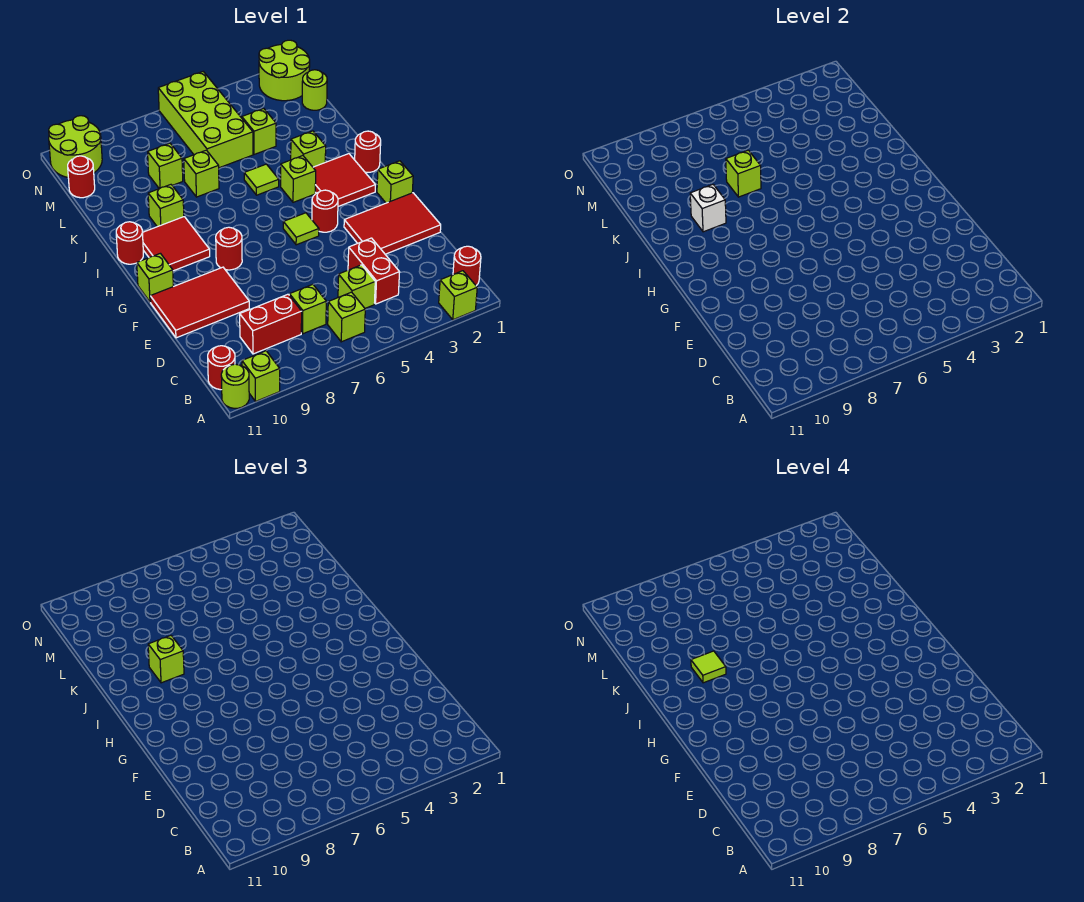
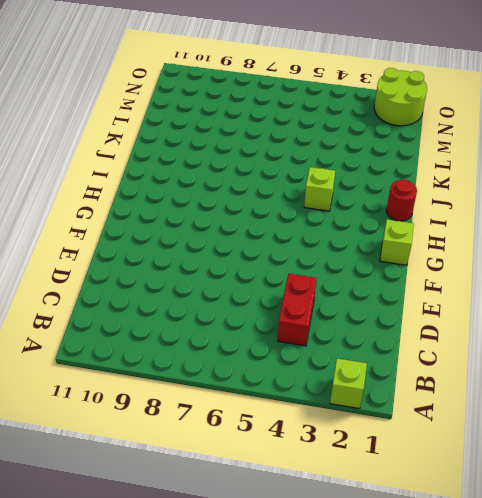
none -> lime brick A10 level 1
none -> lime round brick A11 level 1
none -> red round brick B1 level 1
none -> lime brick B6 level 1

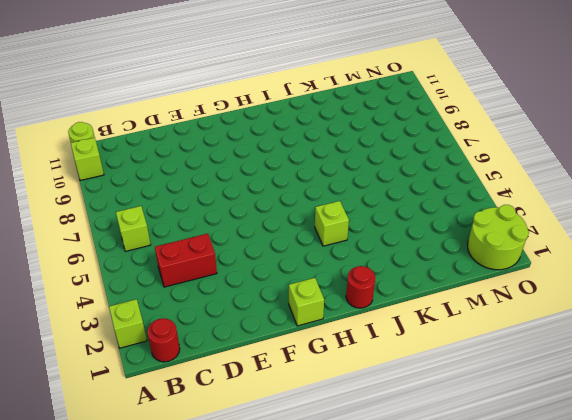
none -> red round brick B11 level 1
none -> lime brick C5 level 1
none -> lime brick C7 level 1
none -> red brick C8:C9 level 1

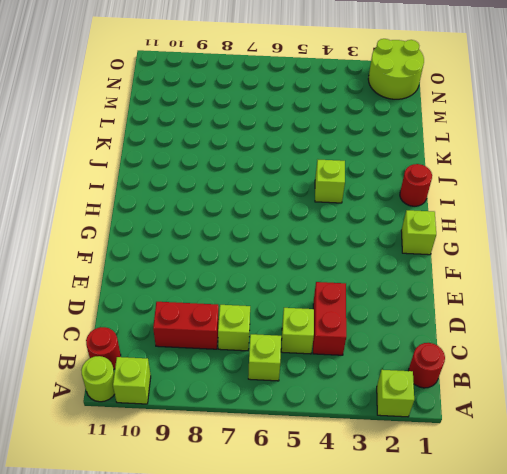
none -> red tile E1:F3 level 1
none -> red tile E9:F11 level 1
none -> red round brick G4 level 1
none -> lime tile G5 level 1

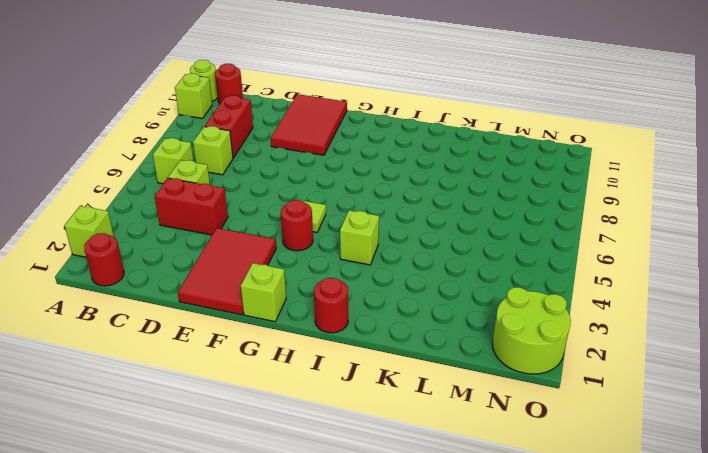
none -> red round brick G8 level 1
none -> lime brick G11 level 1
none -> red tile H2:I3 level 1
none -> red tile H9:I10 level 1

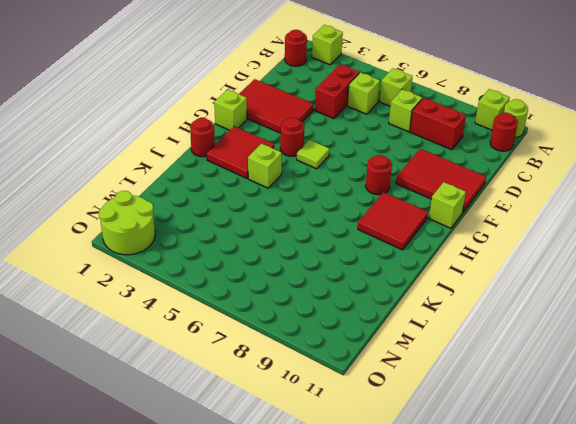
none -> red round brick I11 level 1
none -> lime brick J3 level 1
none -> lime tile J5 level 1
none -> lime brick J9 level 1

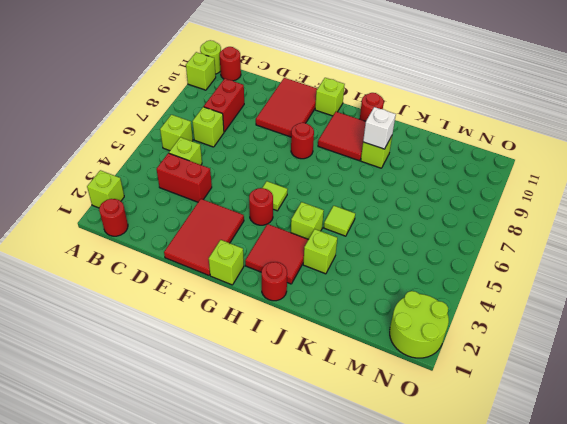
none -> lime brick K7 level 1
none -> lime brick L4 level 1
none -> lime brick L5:O6 level 1
none -> lime brick L8 level 1

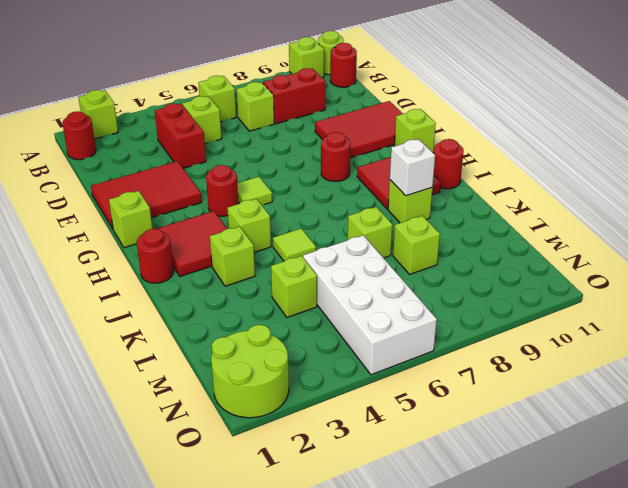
white brick L5:O6 level 1 -> lime brick L5:O6 level 1
none -> lime round brick M1 level 1
none -> red round brick M11 level 1
none -> lime round brick N10:O11 level 1
none -> lime brick K7 level 2

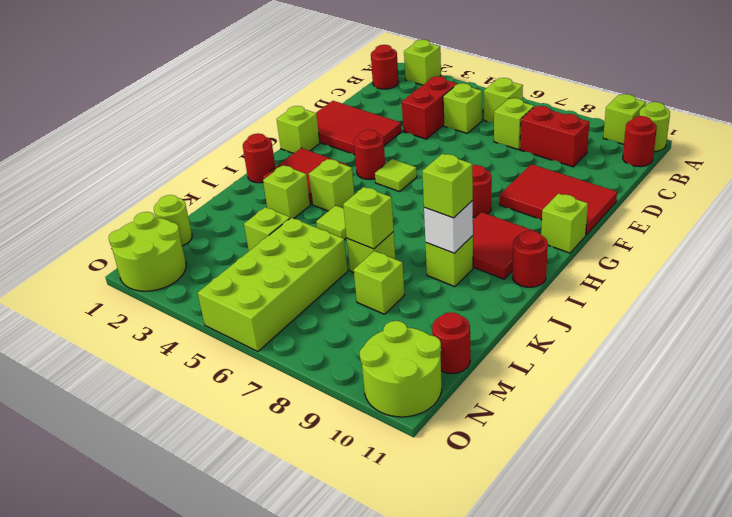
none -> lime tile J9 level 4

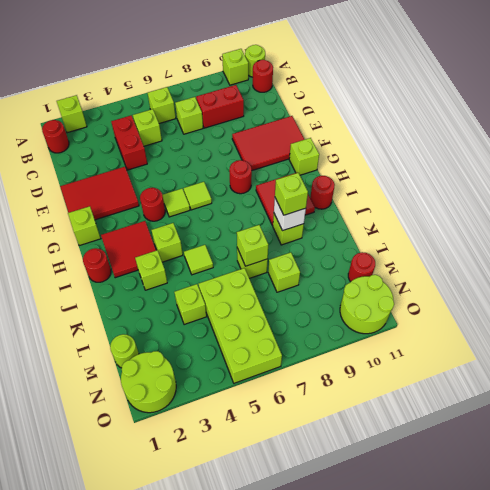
lime tile G6 level 1 -> lime tile J9 level 4

